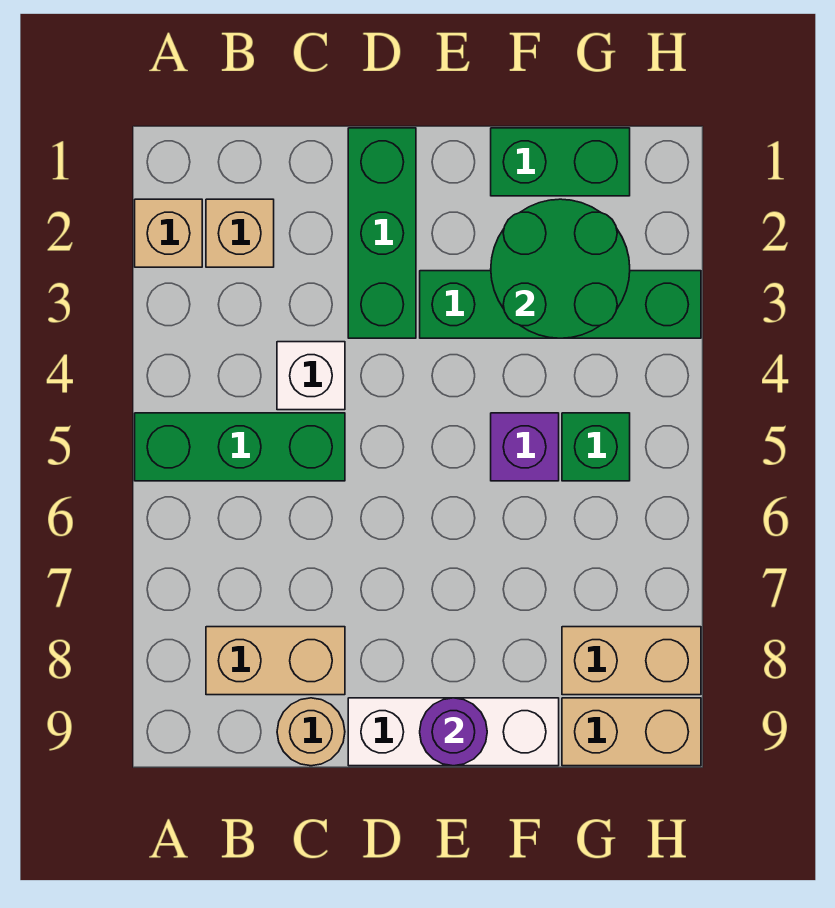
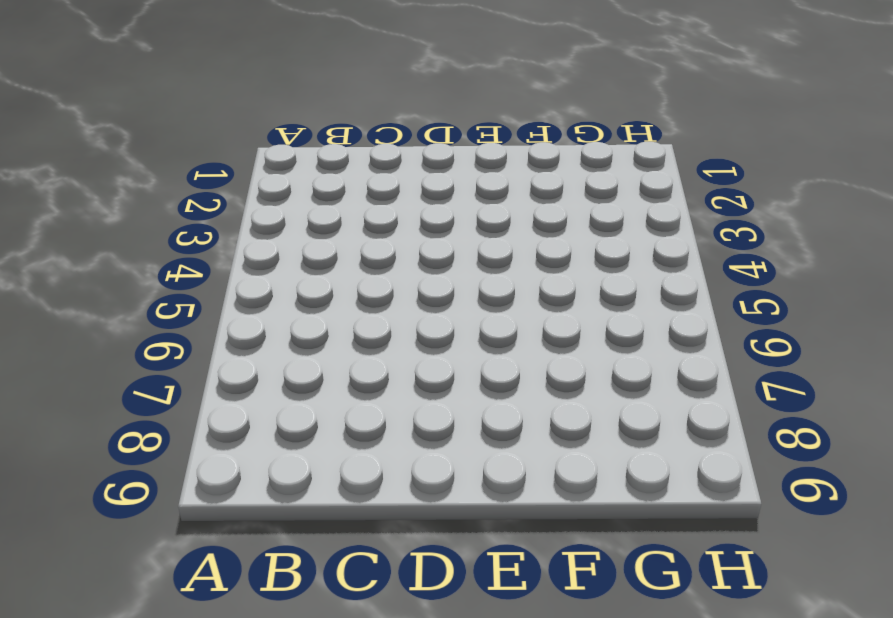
none -> tan brick A2 level 1
none -> green brick A5:C5 level 1
none -> tan brick B2 level 1

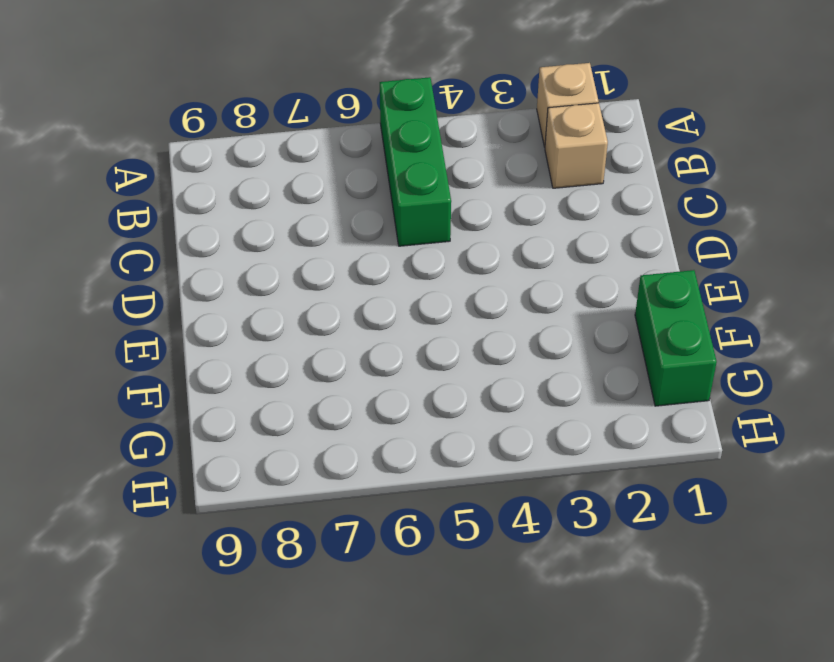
none -> tan brick B8:C8 level 1
none -> white brick C4 level 1
none -> tan round brick C9 level 1

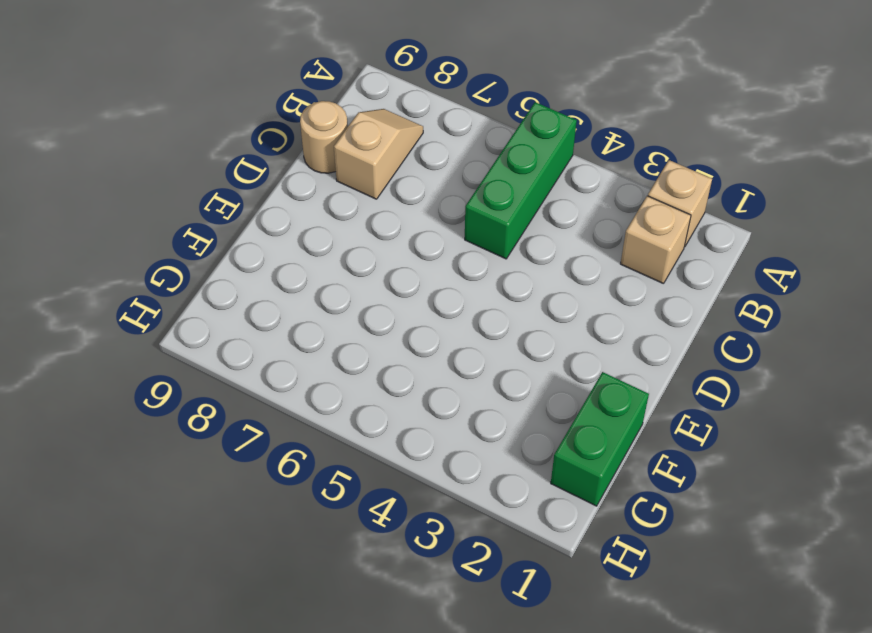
tan slope B8:C8 level 1 top C -> tan brick B8:C8 level 1
none -> white brick C4 level 1
none -> green brick D1:D3 level 1
none -> white brick D9:F9 level 1

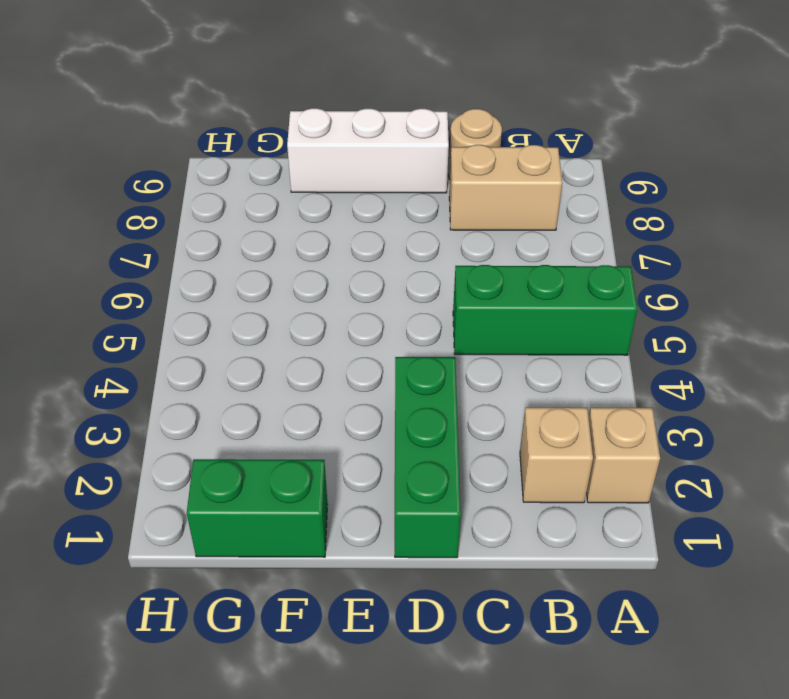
none -> white brick C4 level 1
none -> green brick E3:H3 level 1
none -> purple brick F5 level 1

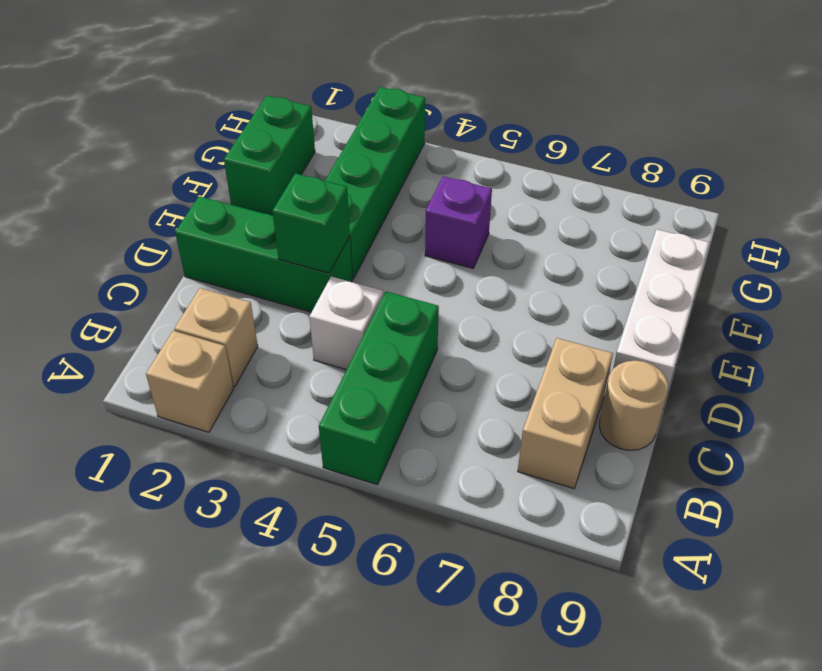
green brick D3 level 2 -> green brick G5 level 1
none -> tan brick G8:H8 level 1
none -> tan brick G9:H9 level 1
none -> purple round brick E9 level 2

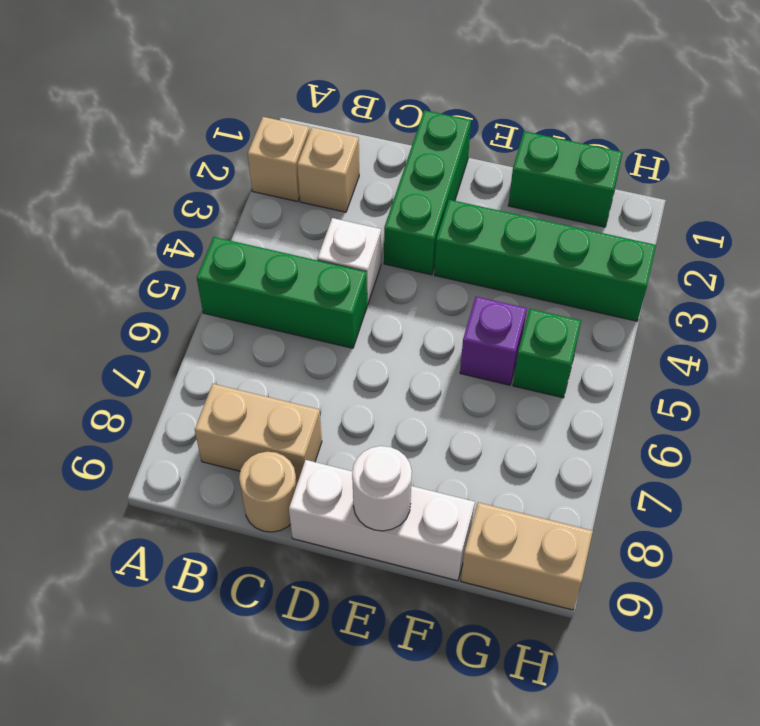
white round brick E9 level 2 -> purple round brick E9 level 2
none -> tan brick G8:H8 level 1
none -> green round brick F2:G3 level 2

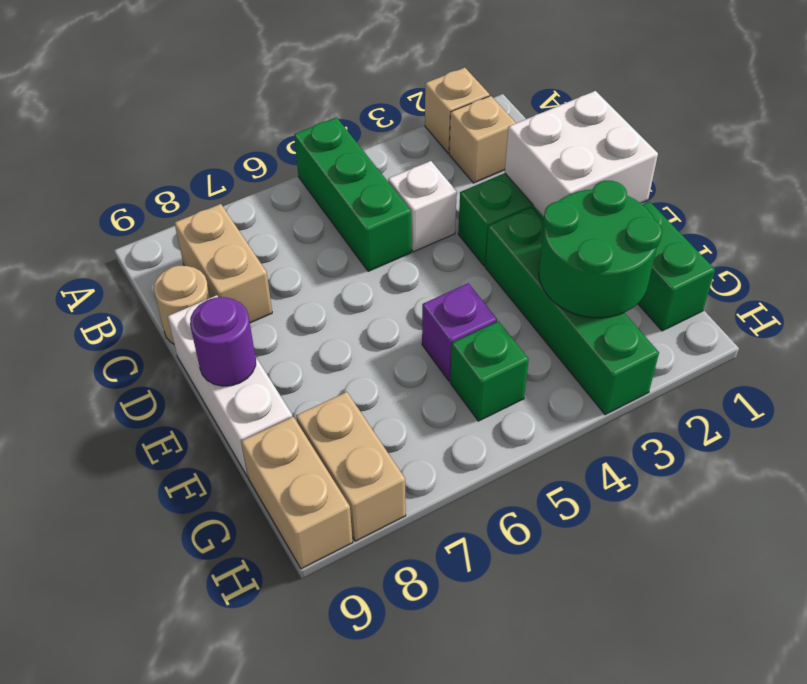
white brick D1:E2 level 2 -> none

